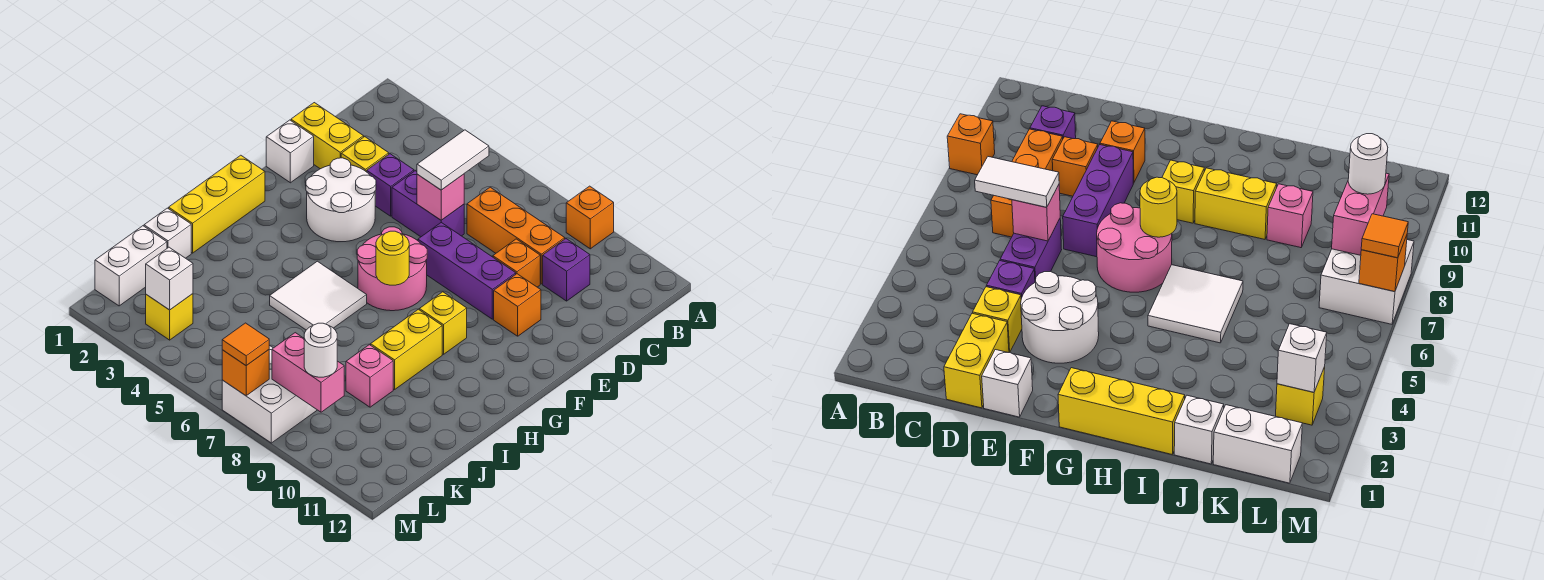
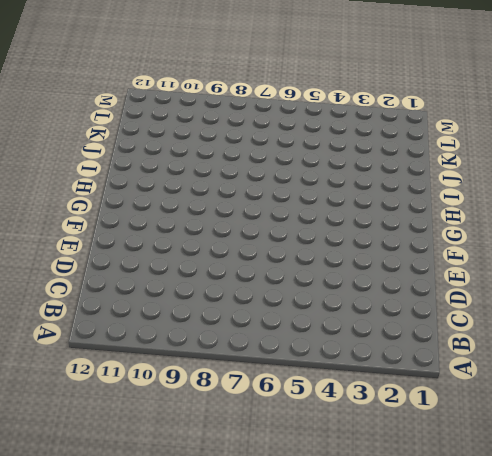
none -> orange brick A9 level 1
none -> orange brick C7:C9 level 1
none -> purple brick C10 level 1
none -> yellow brick D1:D2 level 1

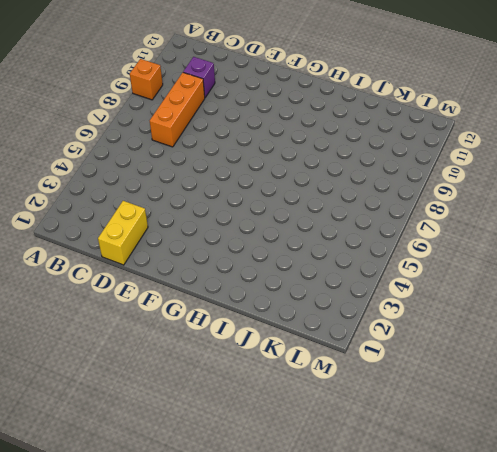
none -> yellow brick D3 level 1
none -> purple brick D4 level 1
none -> purple brick D5:D6 level 1
none -> orange brick D9 level 1

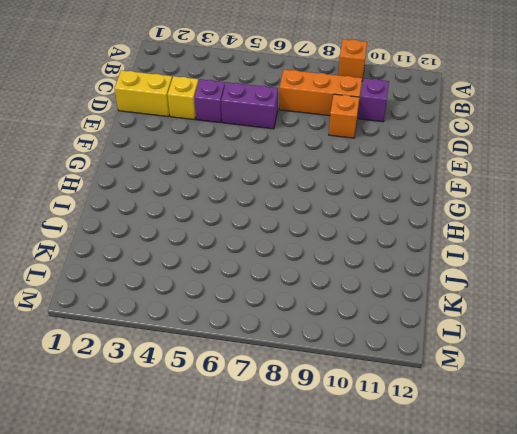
none -> white brick E1 level 1
none -> white round brick E3:F4 level 1
none -> purple brick E7:E9 level 1
none -> orange brick E10 level 1

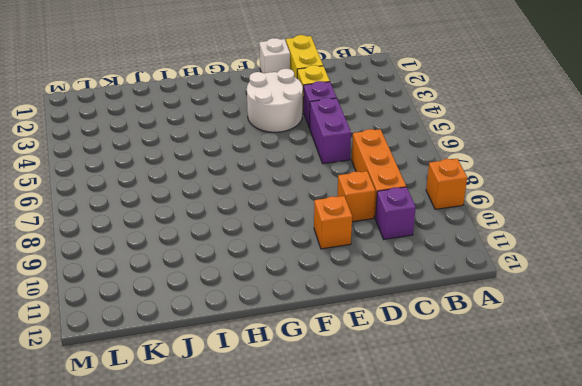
none -> purple brick E7:E9 level 1
none -> pink round brick F6:G7 level 1
none -> yellow brick G1:I1 level 1
none -> yellow brick G9 level 1

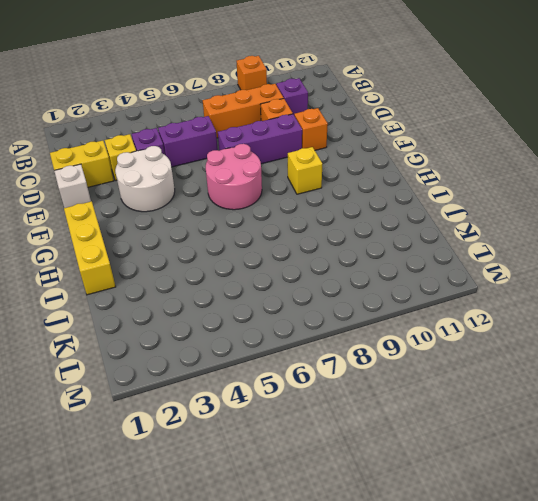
none -> white tile H5:I6 level 1
none -> yellow brick H9:I9 level 1
none -> white brick J1 level 1
none -> pink brick J9 level 1

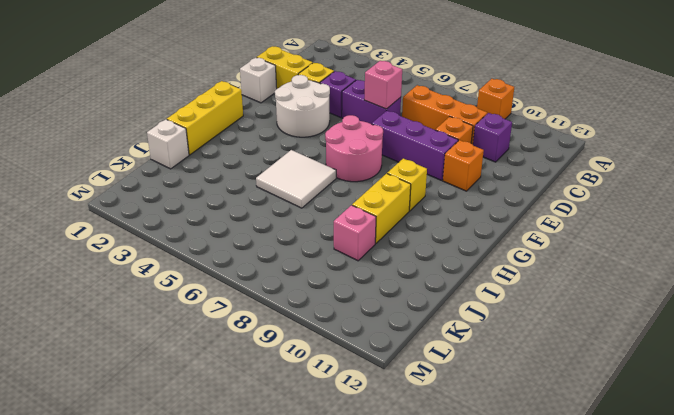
none -> white brick K1:L1 level 1
none -> yellow brick L3 level 1
none -> white brick L7:M8 level 1
none -> yellow round brick G7 level 2

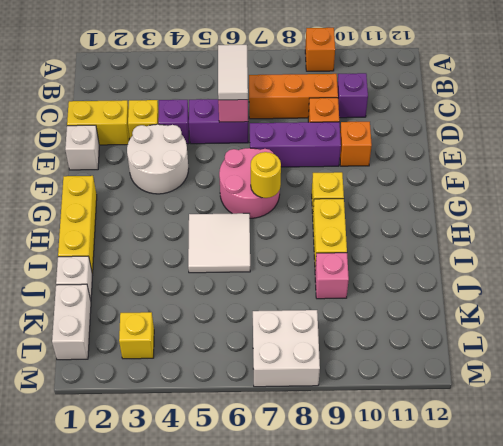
none -> white brick L3 level 2
none -> pink brick L8:L9 level 2
none -> orange brick M7 level 2
none -> white round brick L9 level 3

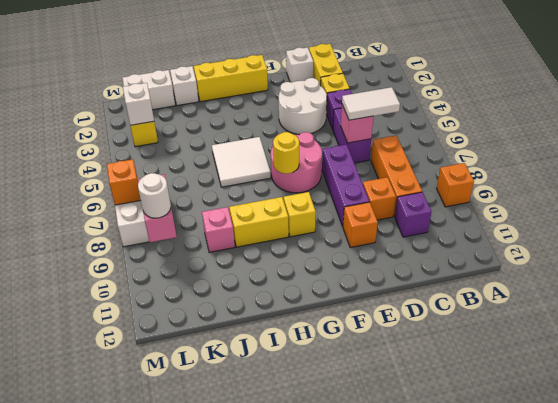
none -> orange tile M7 level 3

